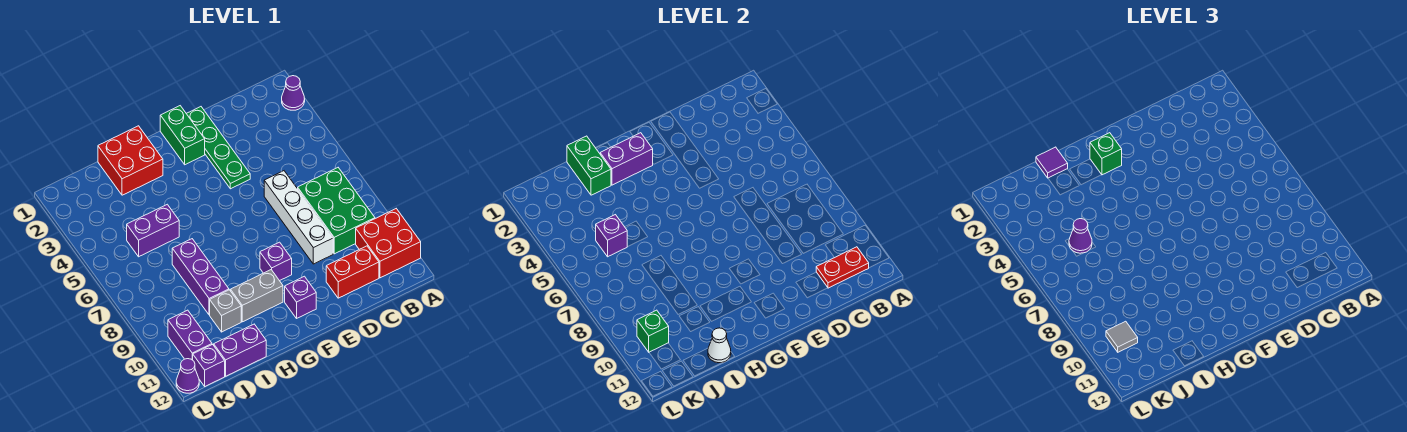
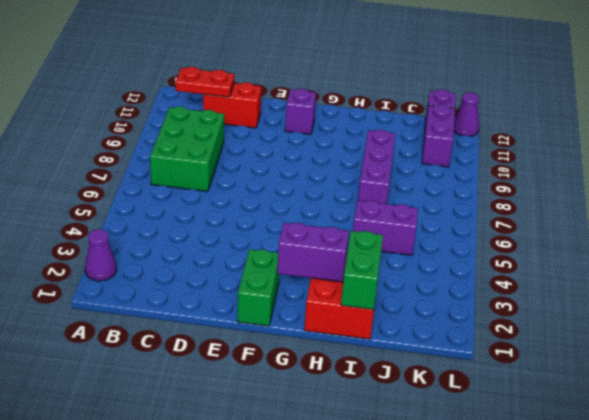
none -> red brick A10:B11 level 1
none -> white brick D6:D9 level 1
none -> green plate E1:E4 level 1

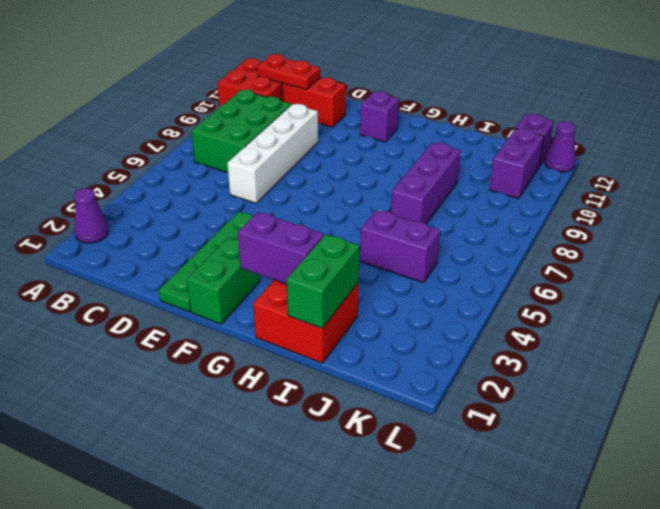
none -> purple brick F9 level 1
none -> grey brick G10:H10 level 1
none -> grey brick I10 level 1

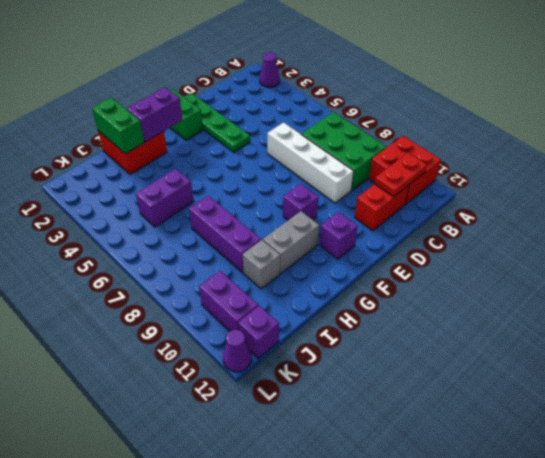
none -> purple brick I12:J12 level 1
none -> white cone I12 level 2
none -> purple brick J5 level 2

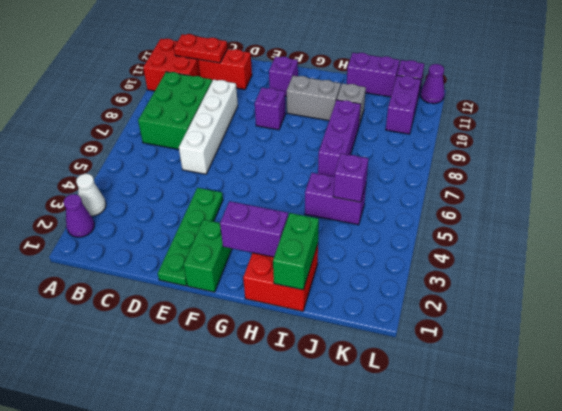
white cone A3 level 1 -> white cone I12 level 2
none -> green brick K10 level 2
none -> green brick G2 level 3
none -> purple tile I1 level 3

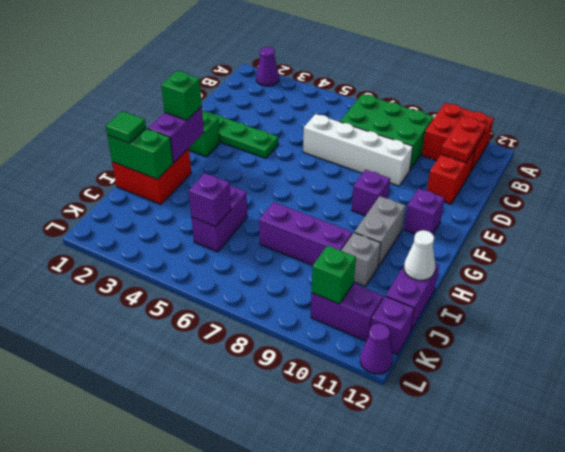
green tile I1 level 3 -> purple tile I1 level 3
none -> purple cone J5 level 3
none -> grey tile K10 level 3

